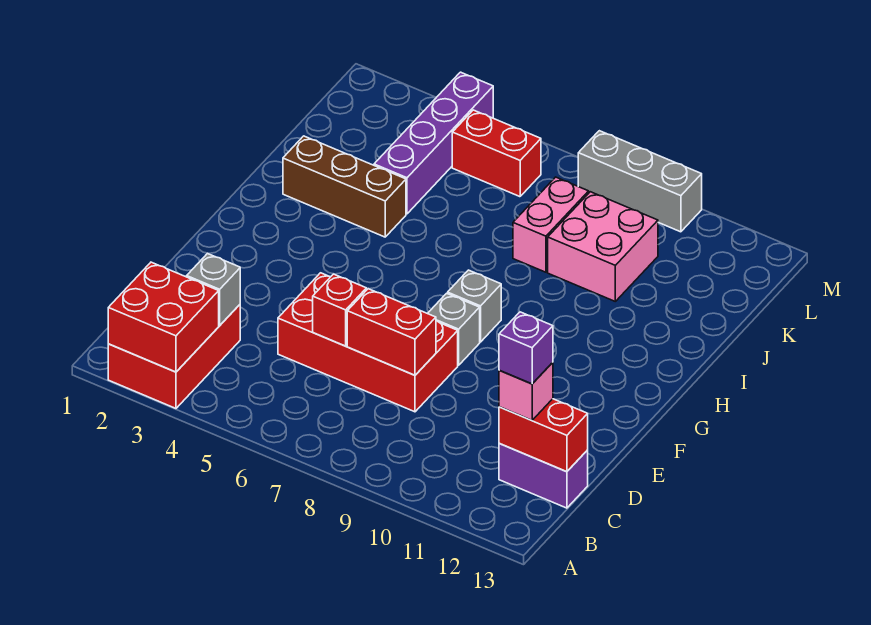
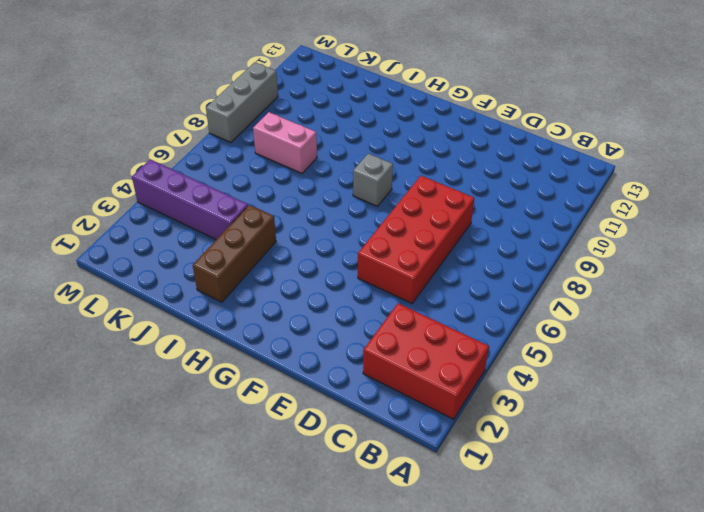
none -> purple brick C12:C13 level 1
none -> grey brick F8 level 1
none -> pink brick J9:K10 level 1

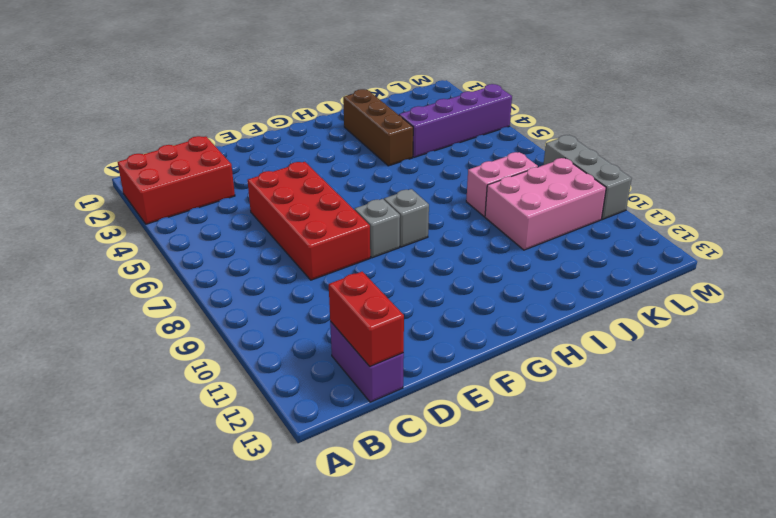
pink brick J9:L10 level 1 -> pink brick J9:K10 level 1
none -> red brick L5:L6 level 1
none -> red brick A2:B3 level 2
none -> grey brick C3 level 2

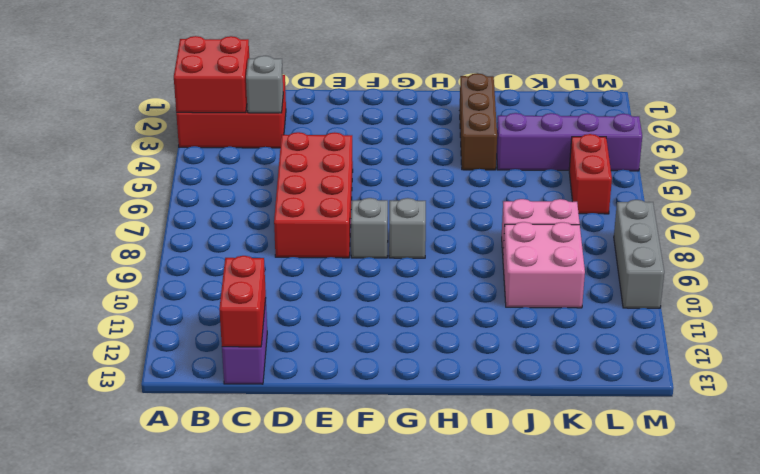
none -> red brick D6 level 2
none -> red brick D7:D8 level 2
none -> pink brick C12 level 3

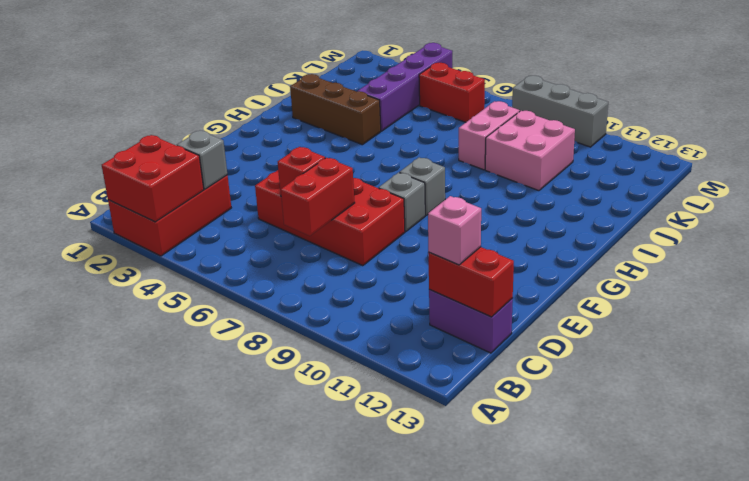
red brick C7:D7 level 2 -> red brick D7:D8 level 2
none -> purple brick C12 level 4

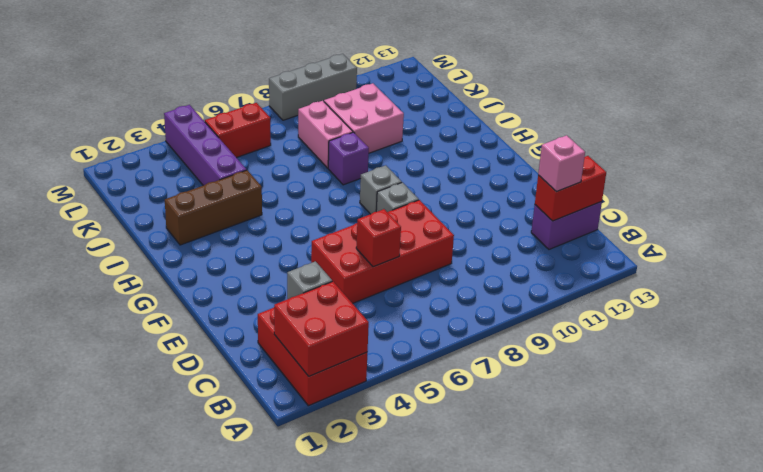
purple brick I8 level 1 -> purple brick C12 level 4
none -> red brick D7:D8 level 2

